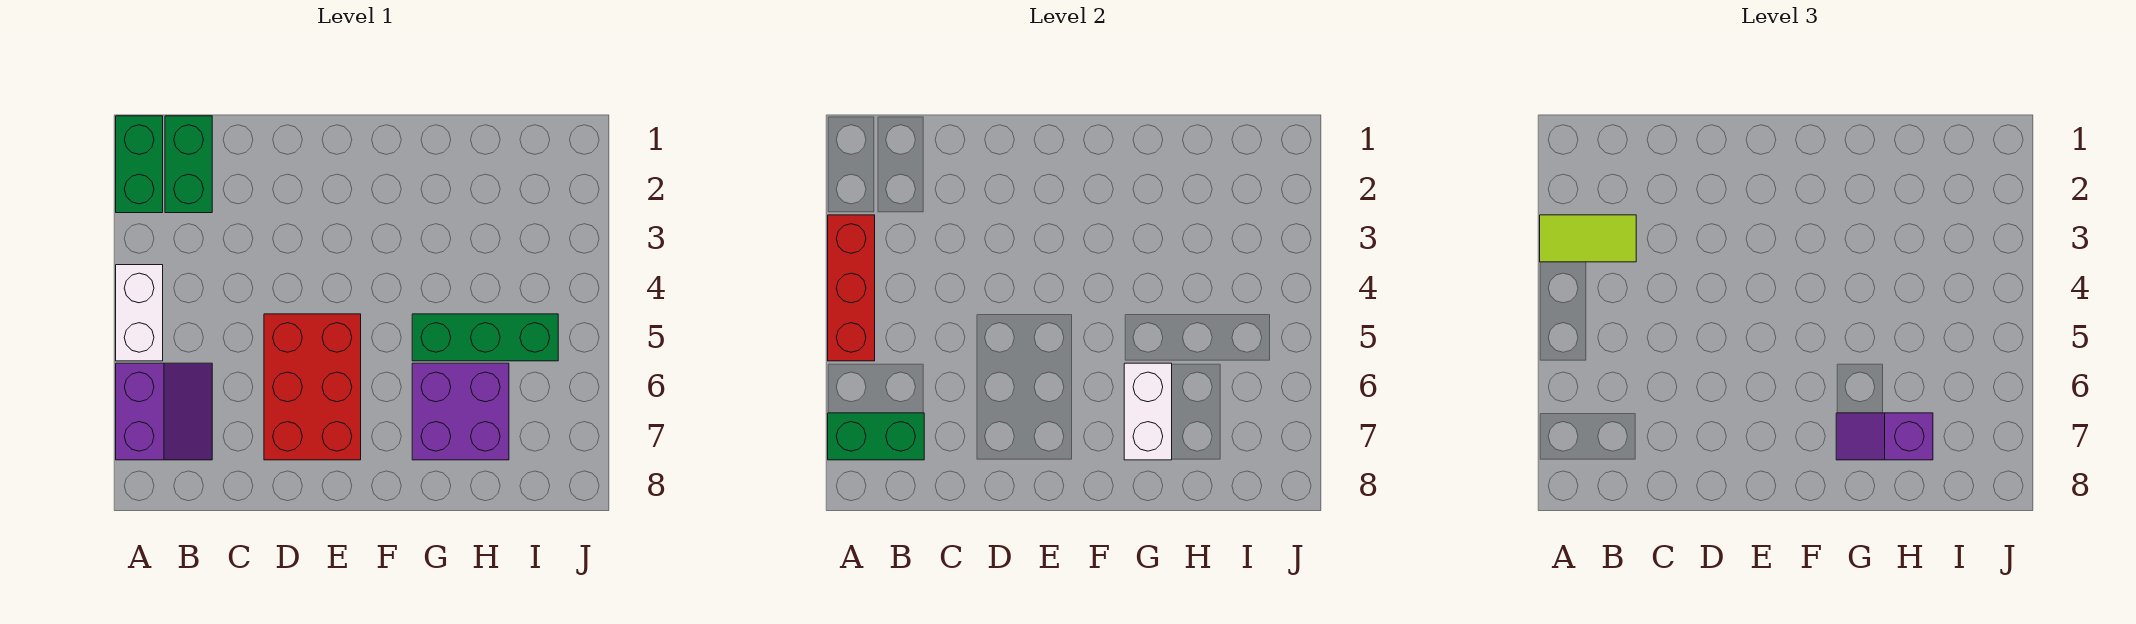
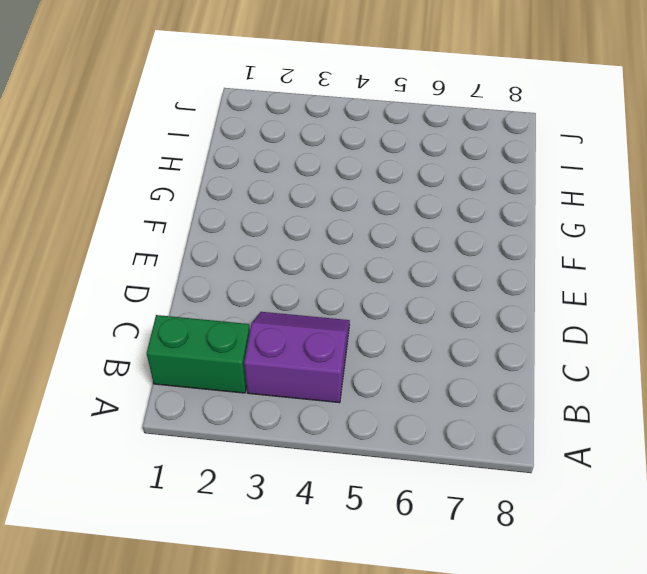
purple slope B3:C4 level 1 top B -> purple slope A6:B7 level 1 top A
none -> green brick A1:A2 level 1
none -> white brick A4:A5 level 1
none -> red brick D5:E7 level 1

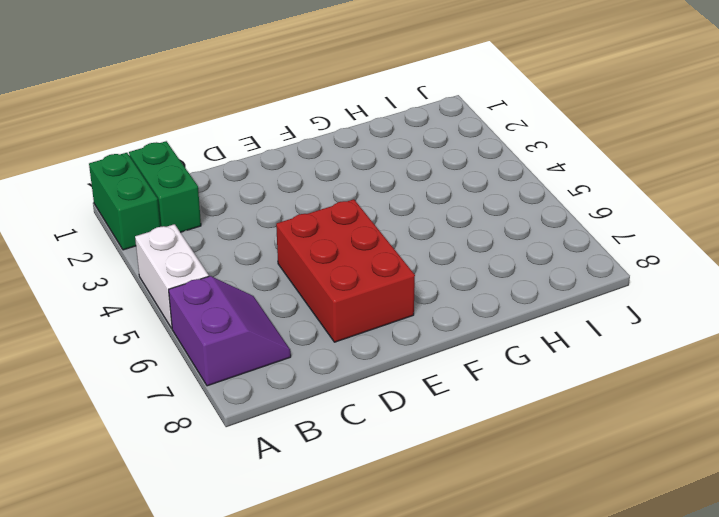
none -> green brick G5:I5 level 1
none -> purple brick G6:H7 level 1
none -> red brick A3:A5 level 2

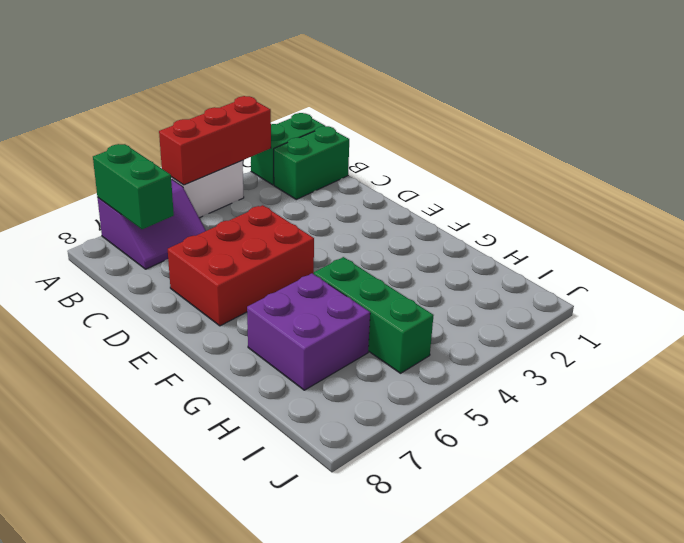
none -> white brick G6:G7 level 2
none -> lime tile A3:B3 level 3
none -> purple slope G7:H7 level 3 top H

